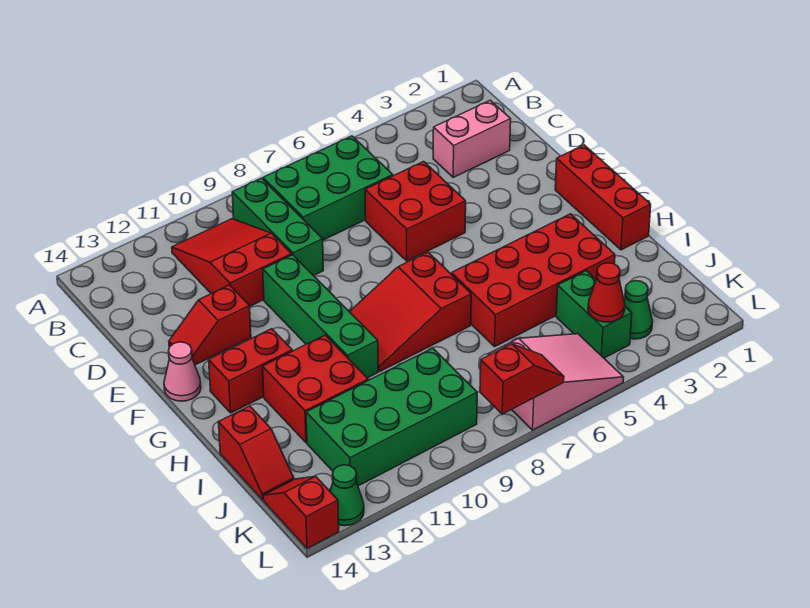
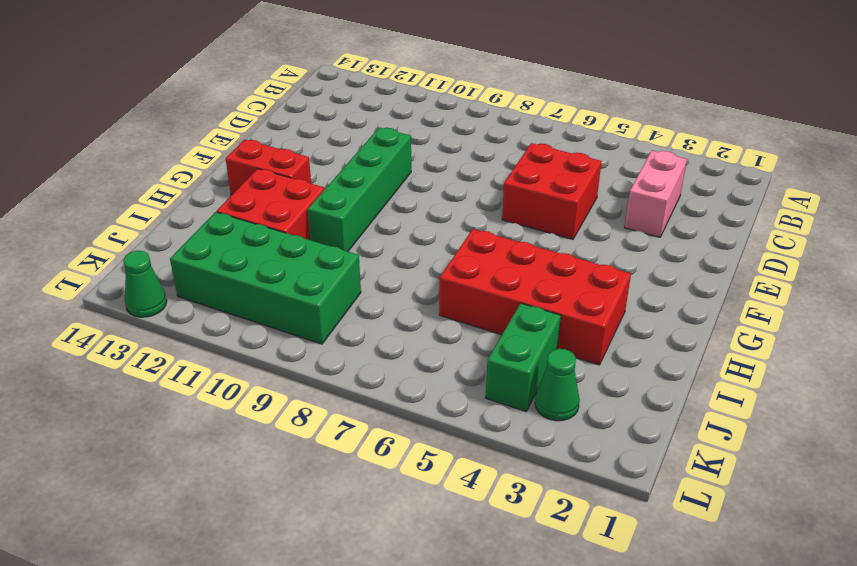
pink brick C3:D3 level 1 -> pink brick C2:C3 level 1
none -> green brick B6:C8 level 1
none -> green brick B9:D9 level 1
none -> red slope B10:D11 level 1 top D

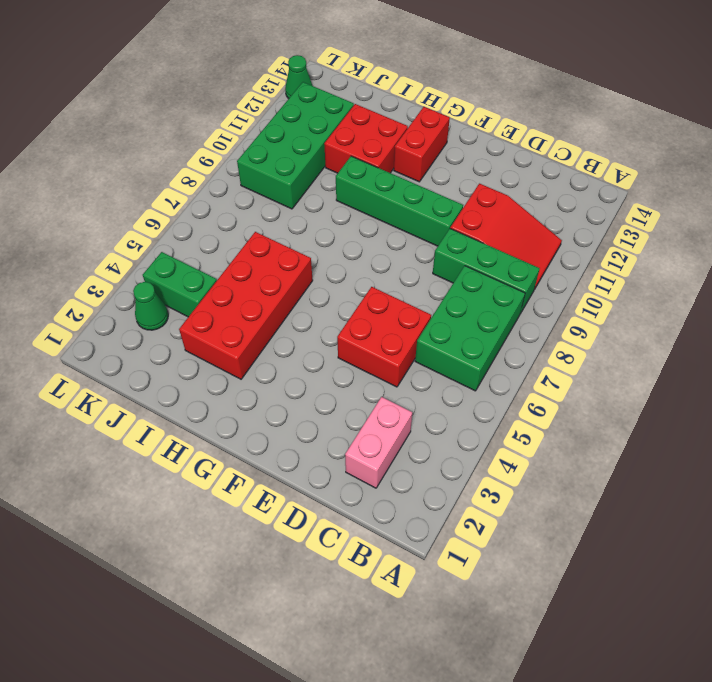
none -> red slope E12:E13 level 1 top 12
none -> red brick F1:H1 level 1
none -> pink cone F14 level 1

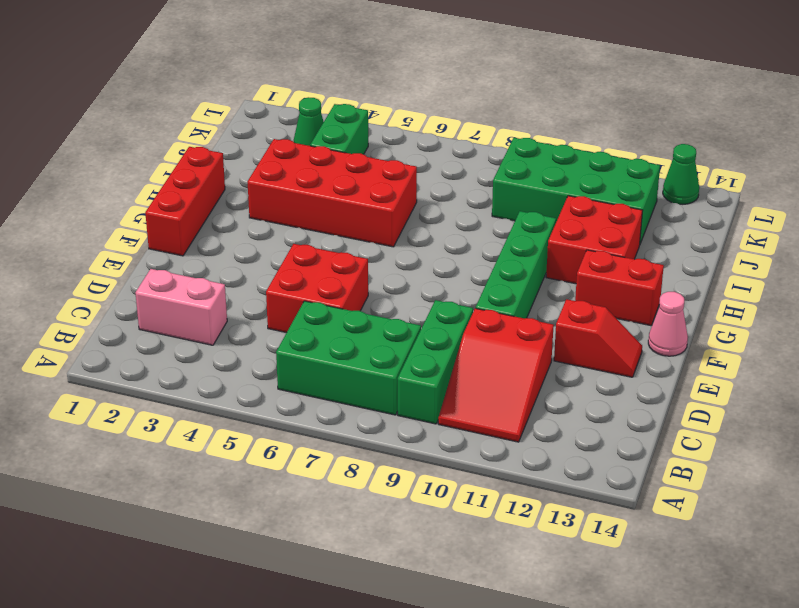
none -> red slope G7:H9 level 1 top 7
none -> red slope I14:J14 level 1 top I
none -> pink slope K5:L7 level 1 top 7

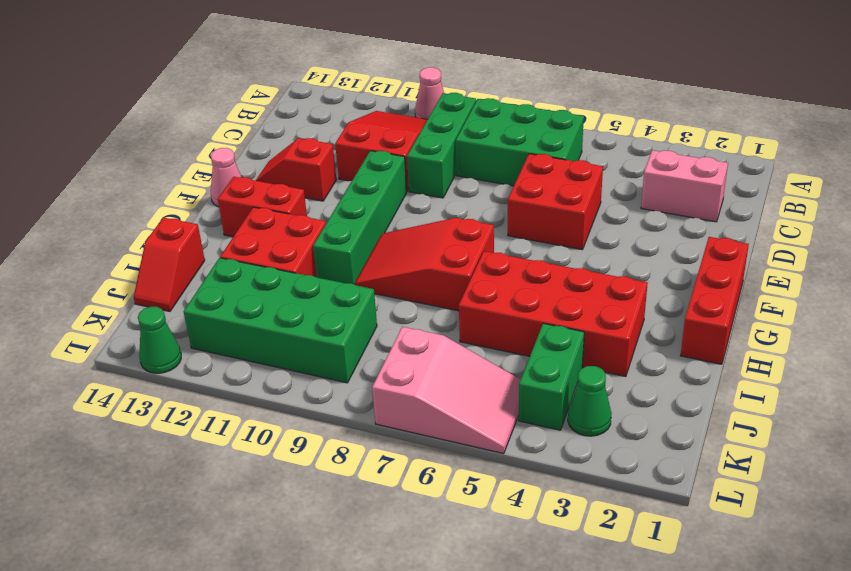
pink cone A10 level 1 -> none
none -> red slope K14:L14 level 1 top L
none -> red cone K4 level 2
none -> red slope L7:L8 level 2 top 8

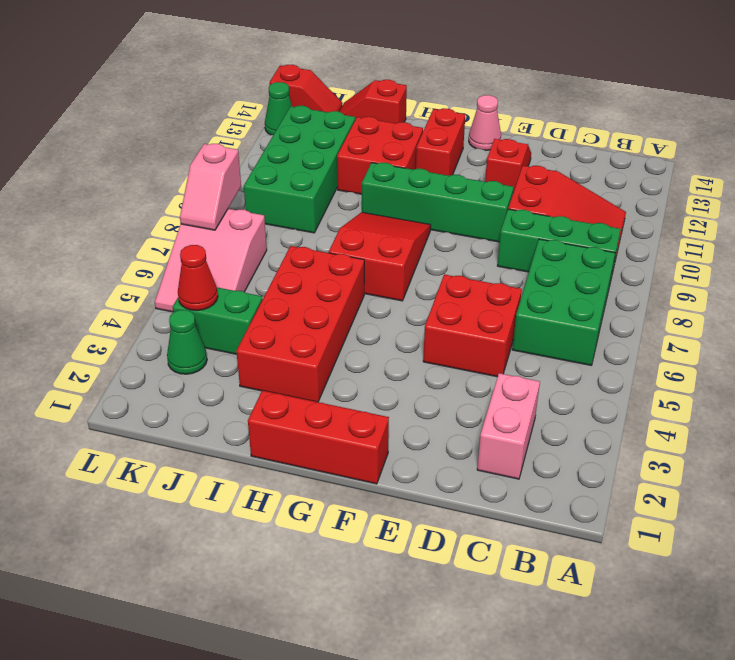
pink slope L7:L8 level 2 top 8 -> red slope L7:L8 level 2 top 8

